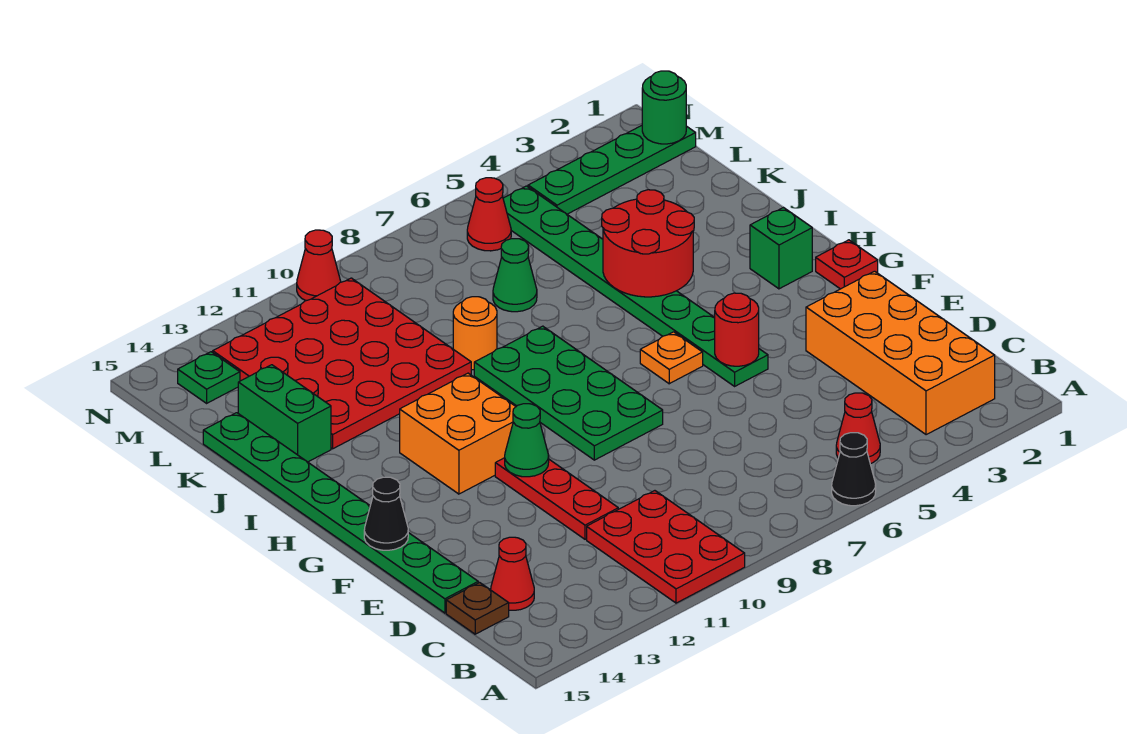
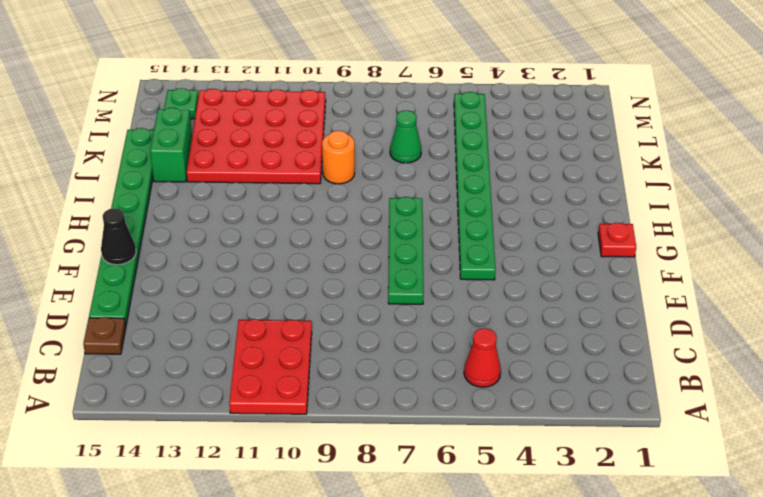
green plate E7:H7 level 1 -> green plate M1:M4 level 1
none -> black cone A6 level 1
none -> orange brick B2:E3 level 1
none -> red cone C14 level 1

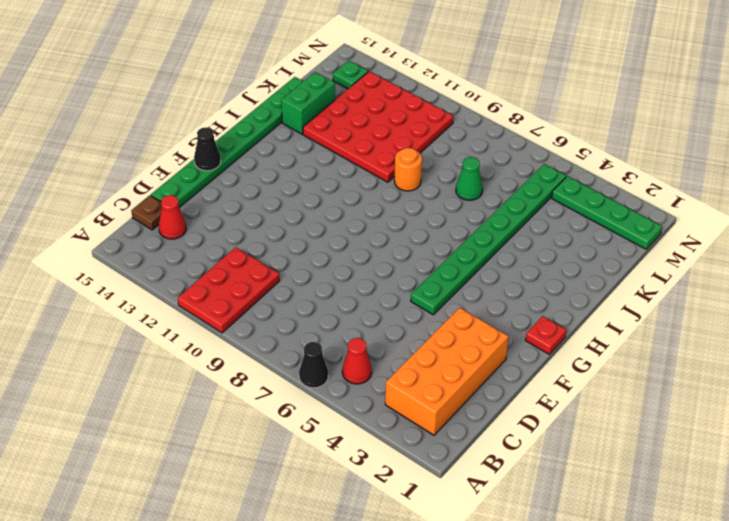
none -> red plate D11:F11 level 1
none -> green plate F8:I9 level 1
none -> orange plate G6 level 1

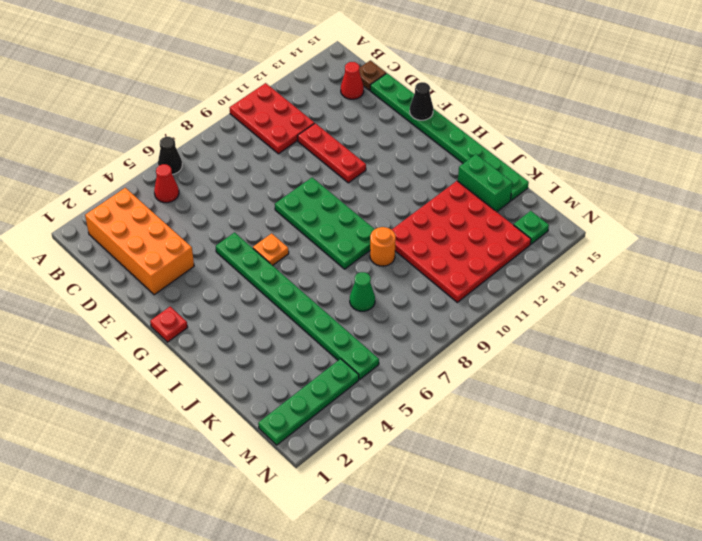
none -> orange brick G11:H12 level 1
none -> green brick H2 level 1
none -> red cone M6 level 1

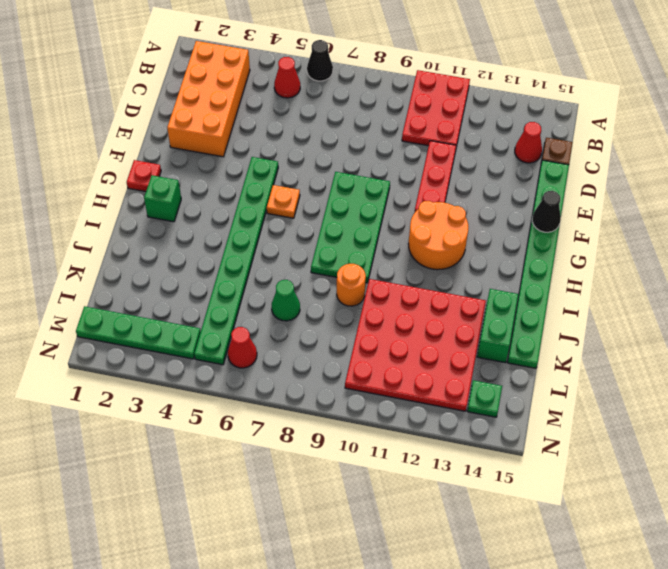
orange round brick G11:H12 level 1 -> orange brick G11:H12 level 1
none -> red cone N10 level 1
none -> red round brick F5 level 2
none -> green cone F11 level 2

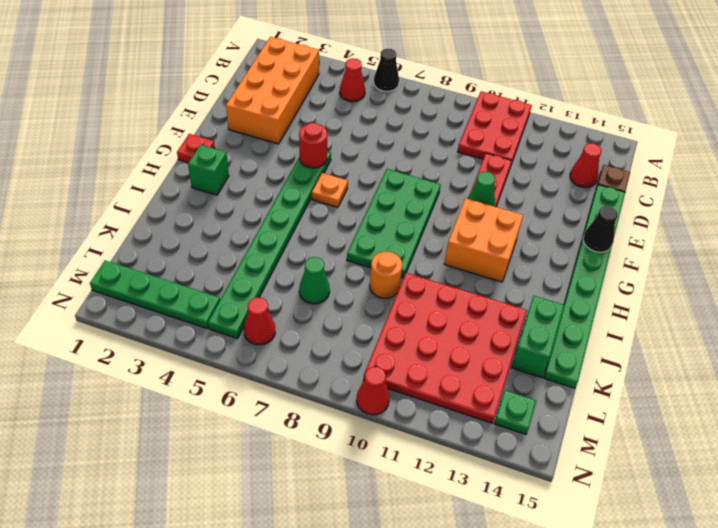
none -> red round brick I4:J5 level 2
none -> green round brick M1 level 2

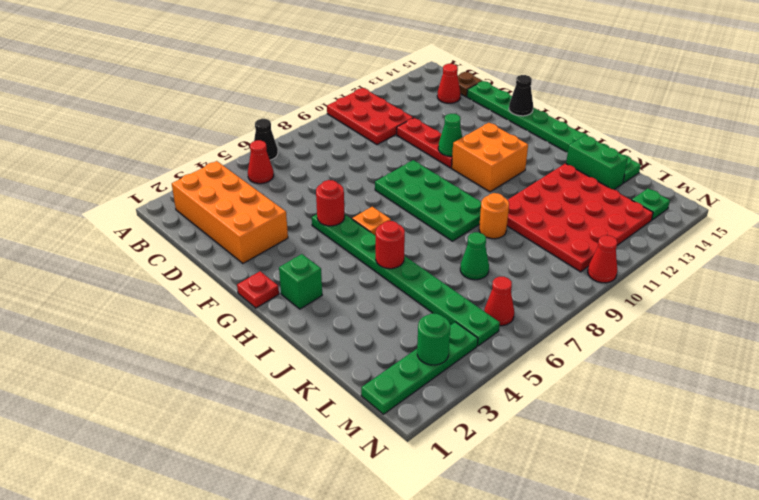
red round brick I5 level 2 -> red round brick I4:J5 level 2
green round brick M3 level 2 -> green round brick M1 level 2

